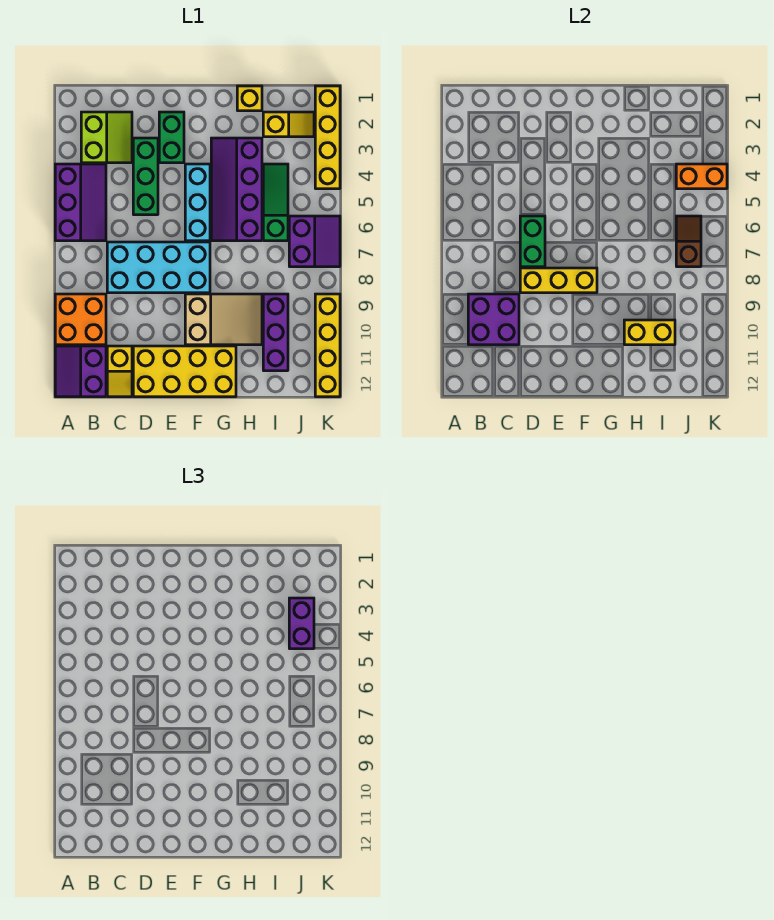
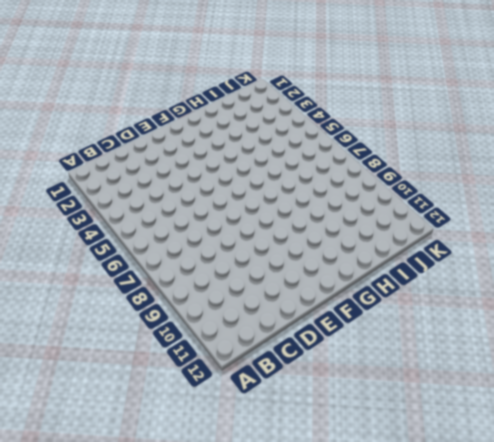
none -> purple slope A4:B6 level 1 top A
none -> orange brick A9:B10 level 1
none -> purple slope A11:B12 level 1 top B

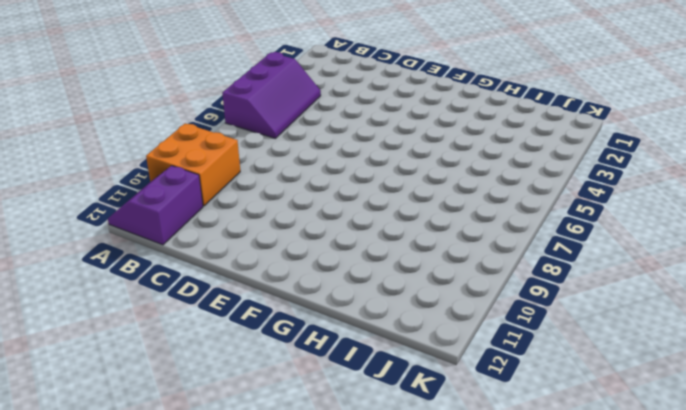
none -> lime slope B2:C3 level 1 top B
none -> cyan brick C7:F8 level 1
none -> yellow slope C11:C12 level 1 top 11

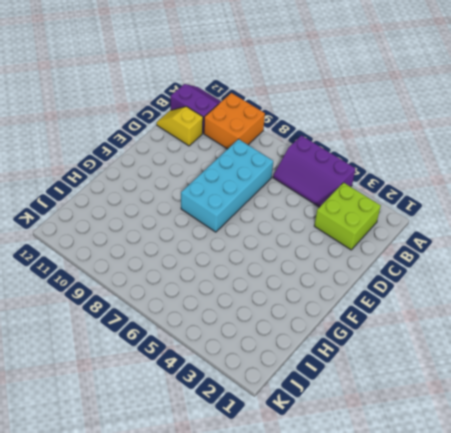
lime brick B2:C3 level 1 -> lime slope B2:C3 level 1 top B
none -> green brick D3:D5 level 1
none -> yellow brick D11:G12 level 1
none -> green brick E2:E3 level 1

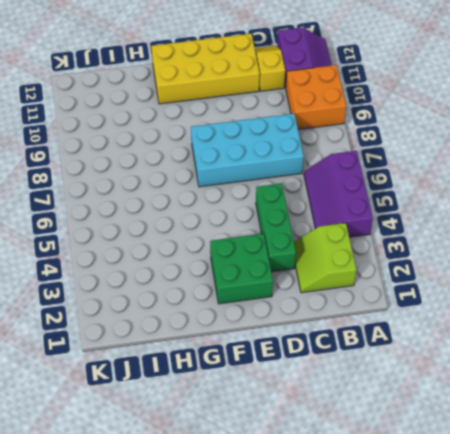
green brick E2:F3 level 1 -> green brick E2:E3 level 1
none -> cyan brick F4:F6 level 1
none -> tan slope F9:H10 level 1 top F
none -> purple slope G3:H6 level 1 top H

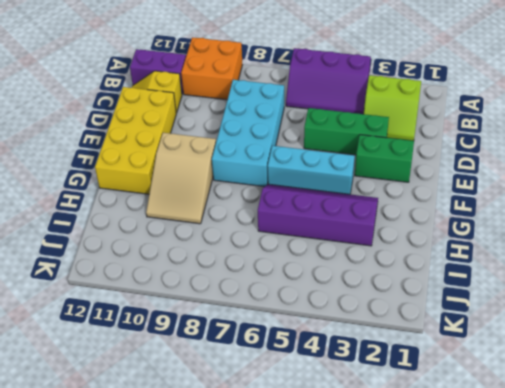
none -> yellow brick H1 level 1
none -> yellow slope I2:J2 level 1 top I
none -> green slope I4:I6 level 1 top 6

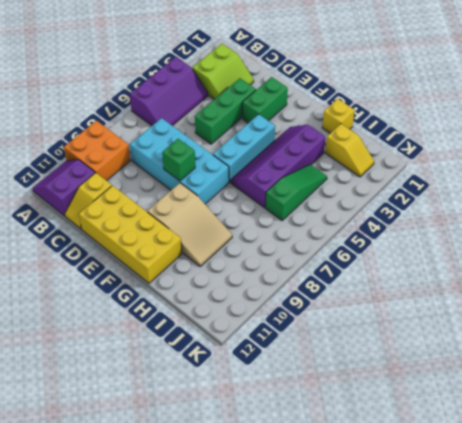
green brick E8 level 2 -> yellow brick D8:F8 level 2
none -> purple brick I9:I11 level 1
none -> purple slope J6:K7 level 1 top J
none -> yellow brick K1:K4 level 1

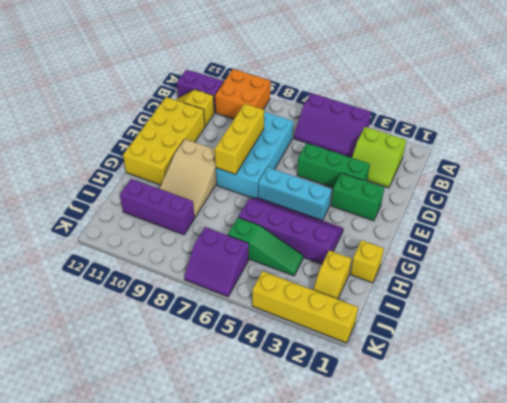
none -> yellow brick K9:K12 level 1
none -> purple brick B9:C10 level 2
none -> green brick D6:D7 level 2

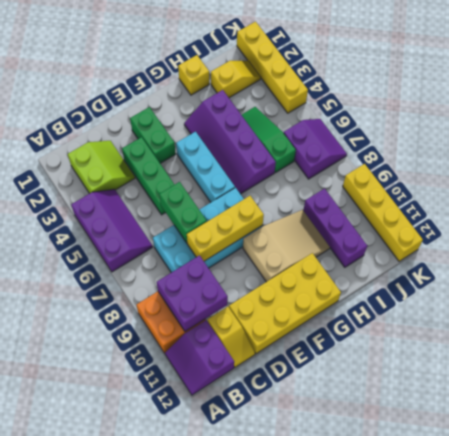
none -> yellow brick H10:I10 level 2
none -> orange brick J4:K4 level 2
none -> brown slope J6:J7 level 2 top 7

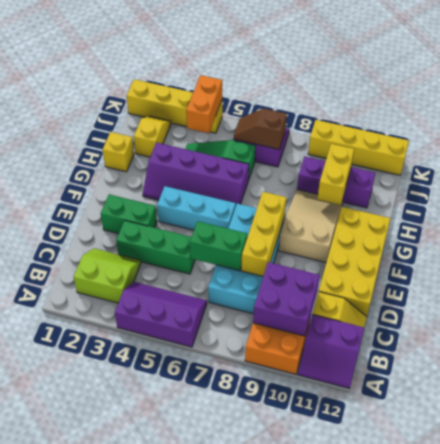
none -> purple brick J3:J4 level 3

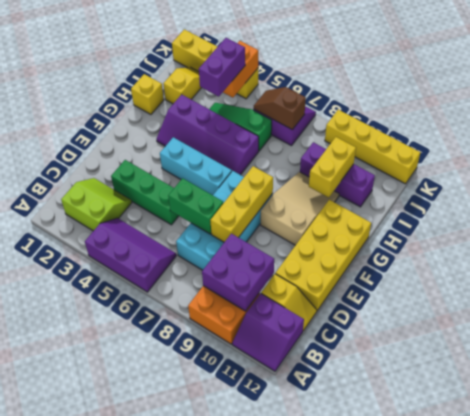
purple brick I4:J4 level 3 -> purple brick J3:J4 level 3
none -> green brick E2:E3 level 1

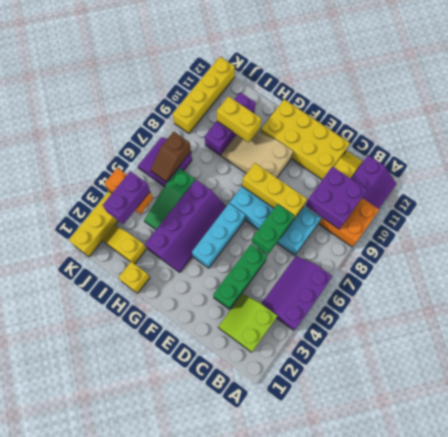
none -> green brick E2:E3 level 1

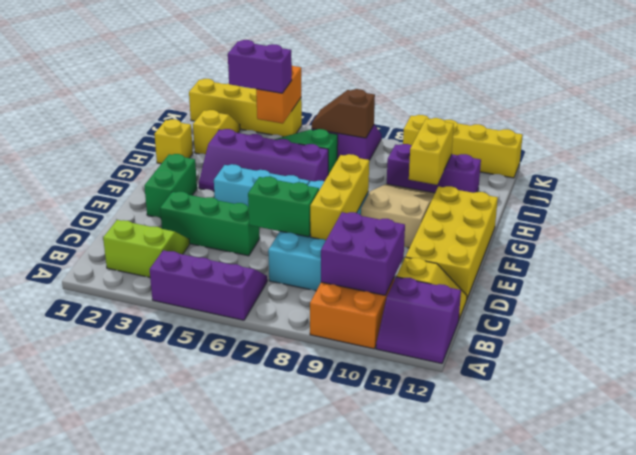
green brick E2:F2 level 1 -> green brick E2:E3 level 1

